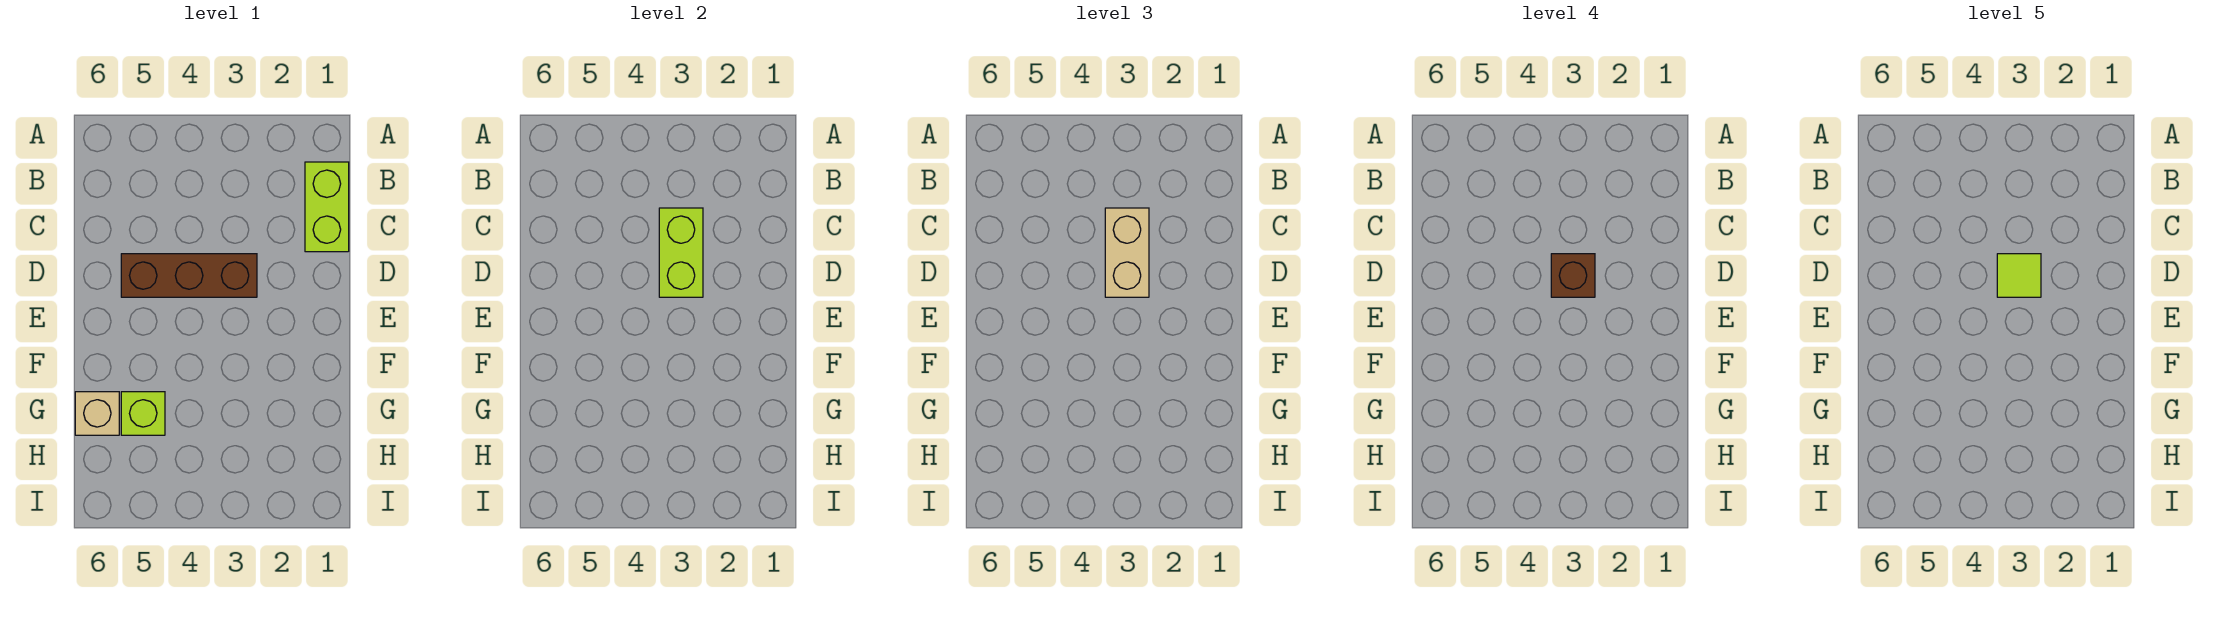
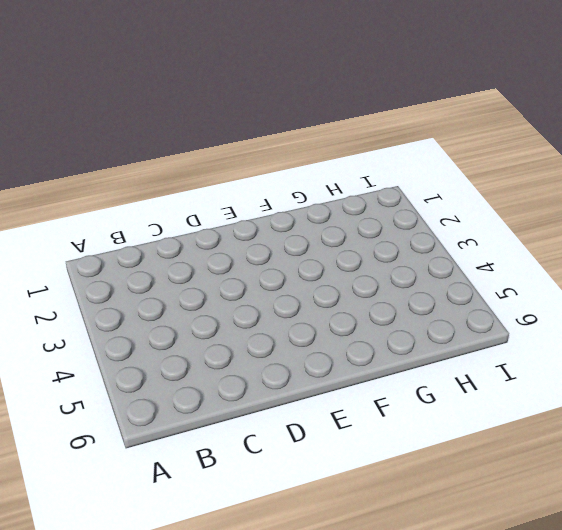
none -> lime brick B1:C1 level 1
none -> brown brick D3:D5 level 1

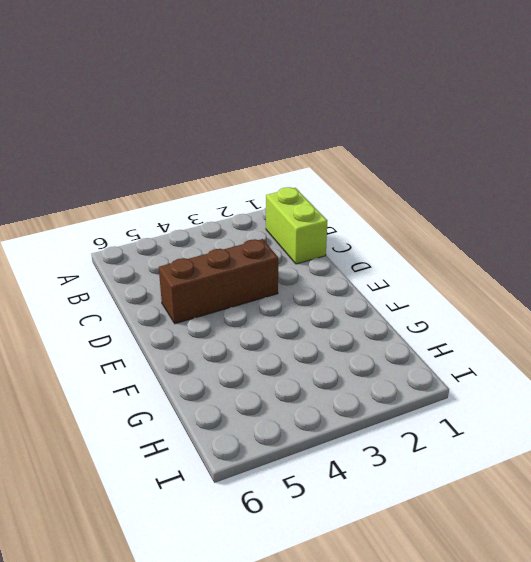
none -> lime brick G5 level 1
none -> tan brick G6 level 1

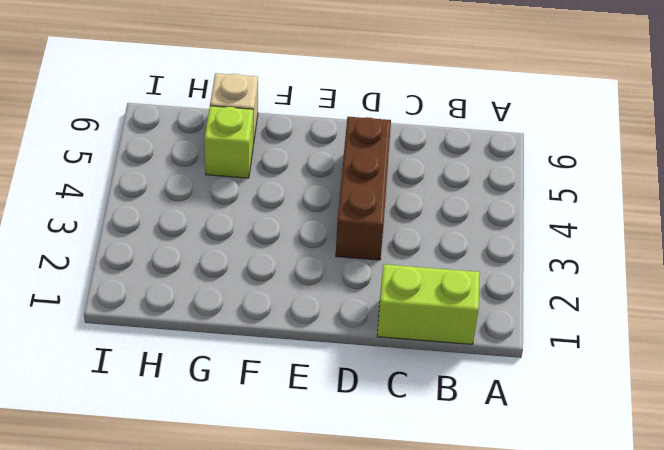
none -> lime brick C3:D3 level 2
none -> tan brick C3:D3 level 3

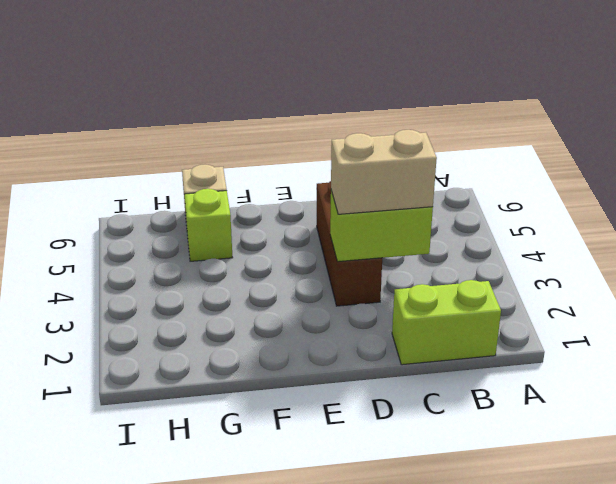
none -> brown brick D3 level 4
none -> lime tile D3 level 5

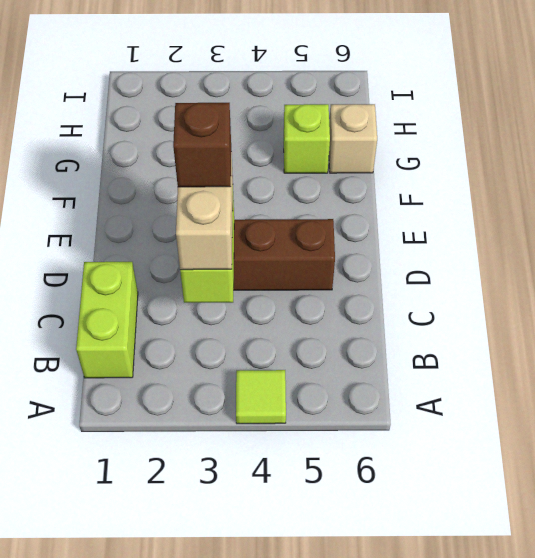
lime tile A4 level 1 -> lime tile D3 level 5

